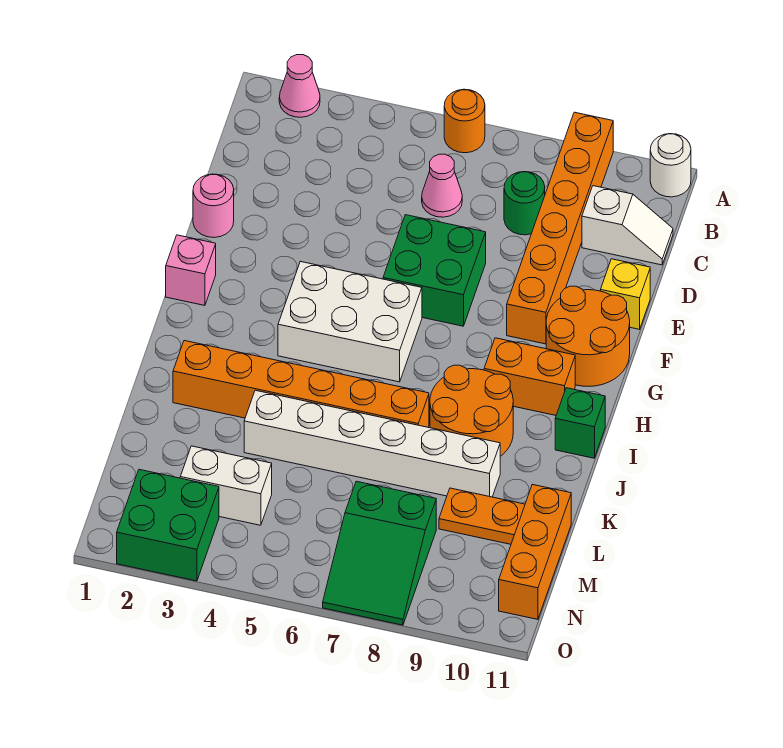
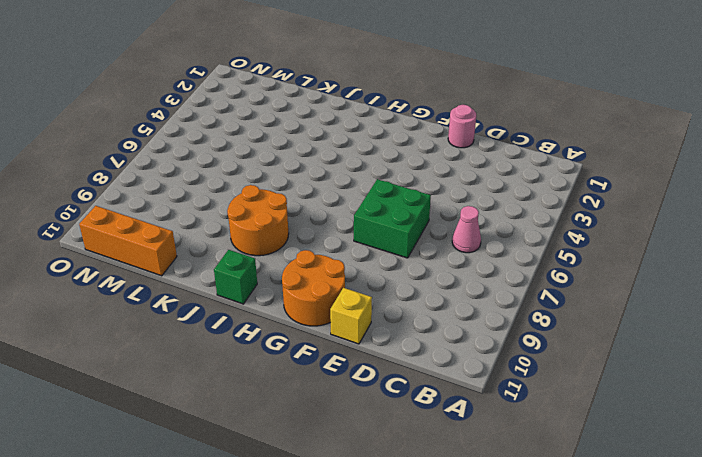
none -> pink cone A2 level 1
none -> orange round brick A6 level 1
none -> orange brick A9:F9 level 1

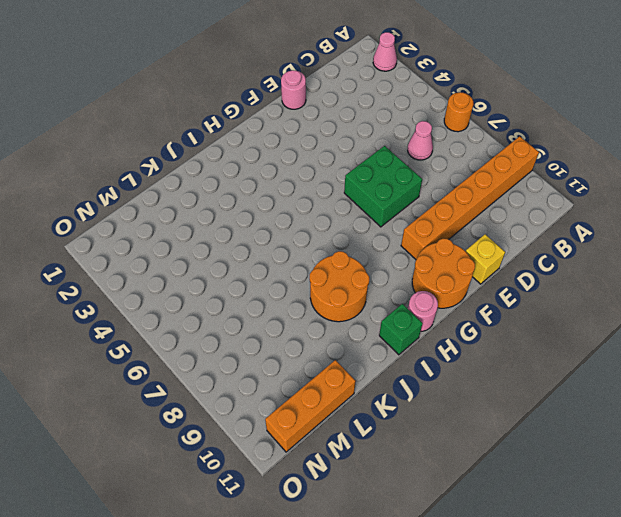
pink round brick H11 level 1 -> none
none -> white round brick A11 level 1
none -> green round brick C8 level 1
none -> white slope C10:C11 level 1 top 10

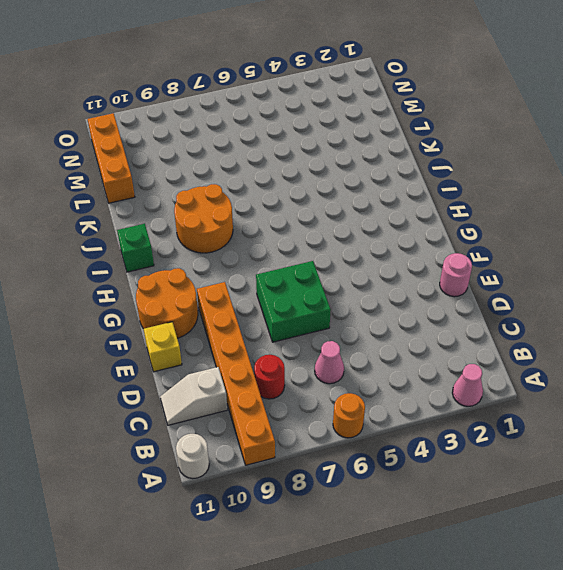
red round brick C8 level 1 -> green round brick C8 level 1
none -> pink brick G1 level 1
none -> white brick G4:H6 level 1
none -> orange brick H9:H10 level 1

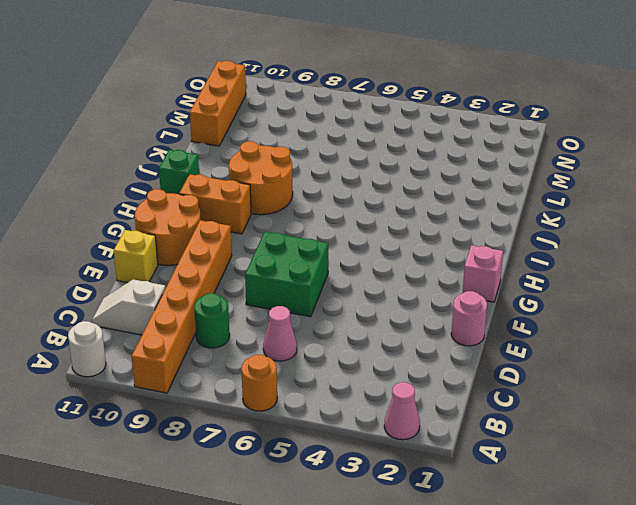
none -> white brick G4:H6 level 1
none -> orange brick J2:J7 level 1
none -> white brick K4:K9 level 1

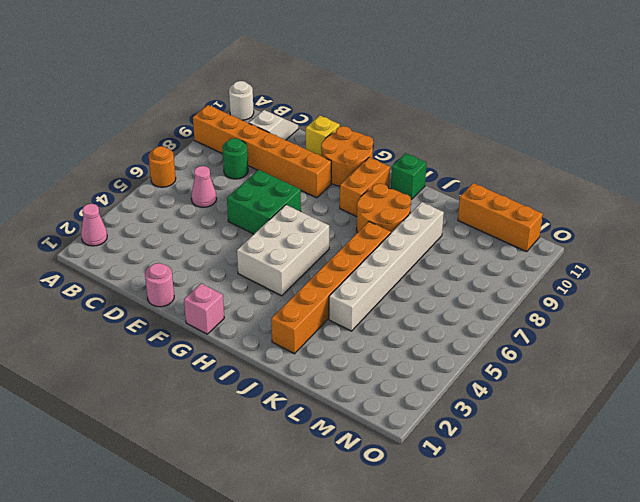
none -> orange plate L9:L10 level 1
none -> white brick M3:M4 level 1
none -> green slope M7:O8 level 1 top M

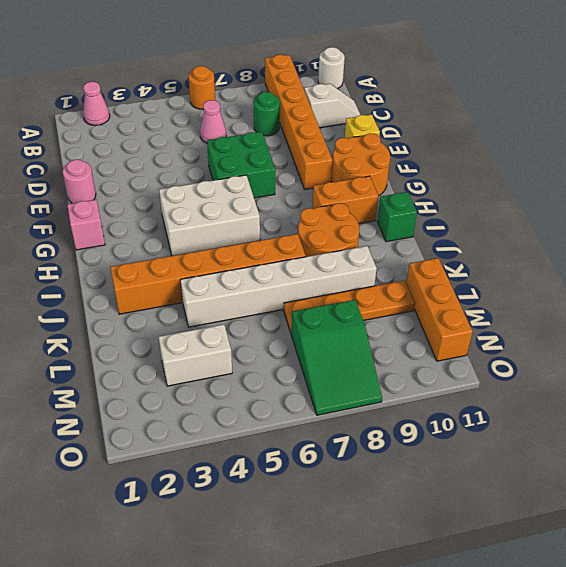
orange plate L7:L10 level 1 -> orange plate L9:L10 level 1
none -> green brick N2:O3 level 1

